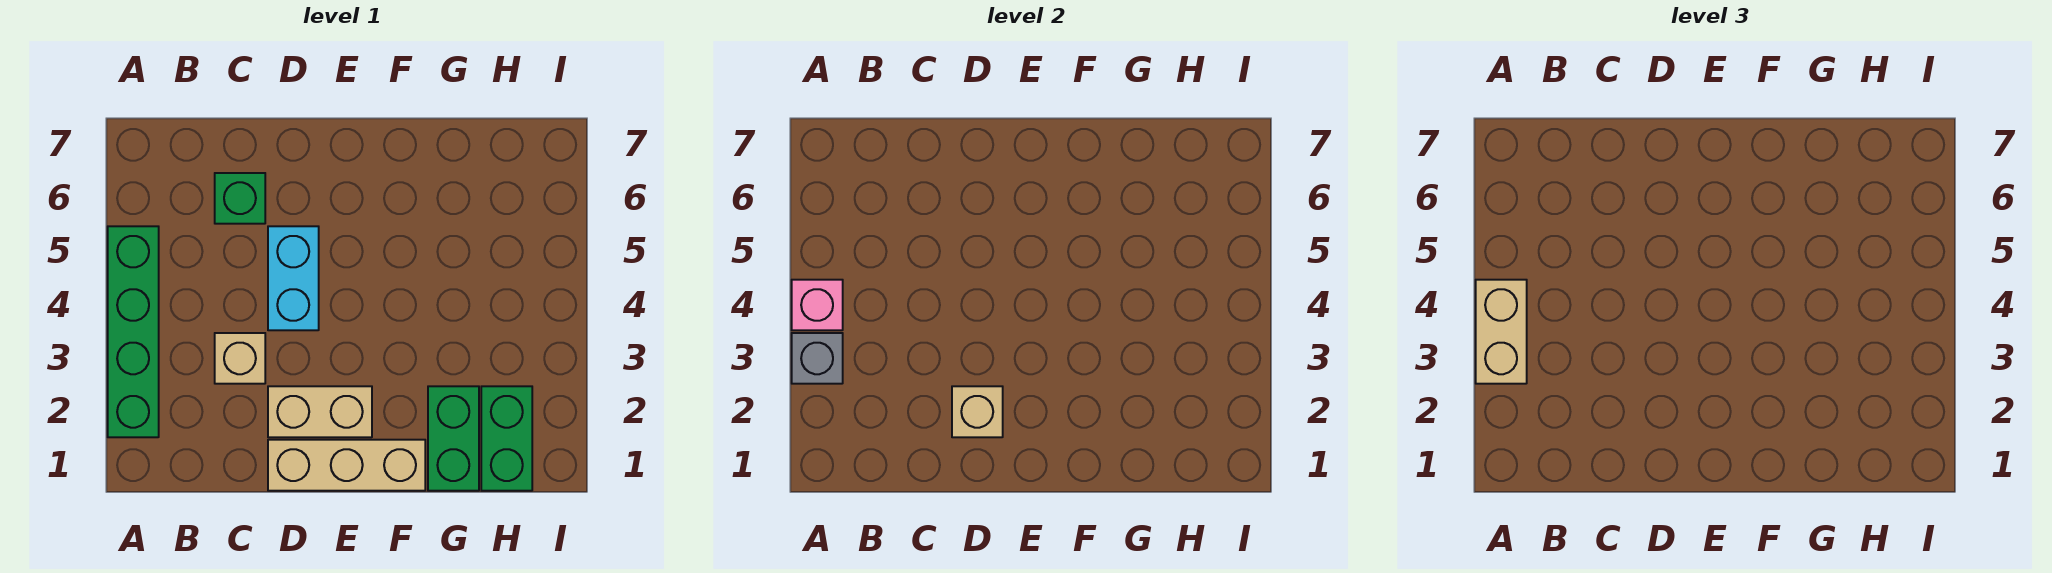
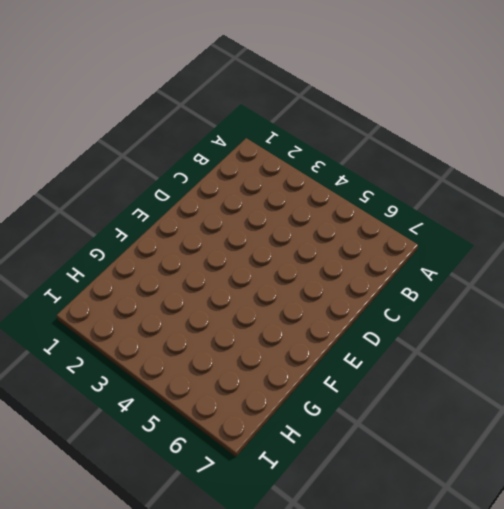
none -> green brick A2:A5 level 1
none -> tan brick C3 level 1
none -> green brick C6 level 1

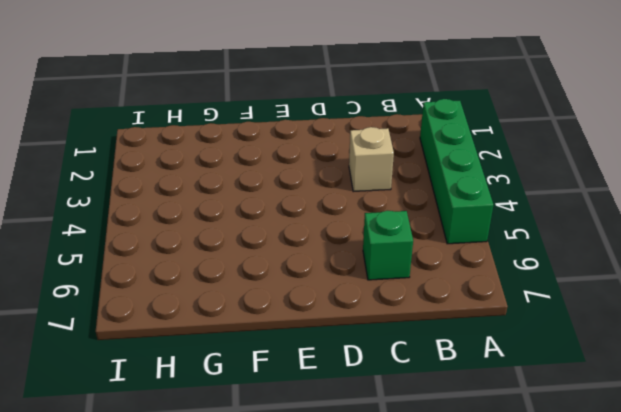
none -> tan brick D1:F1 level 1
none -> tan brick D2:E2 level 1
none -> cyan brick D4:D5 level 1

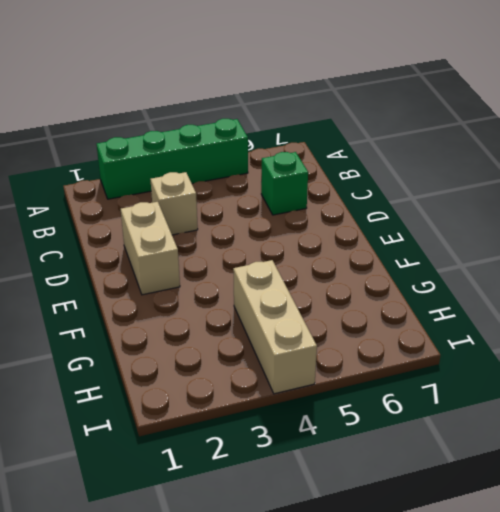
tan brick G4:I4 level 1 -> tan brick D1:F1 level 1
none -> cyan brick D4:D5 level 1
none -> green brick G1:G2 level 1
none -> green brick H1:H2 level 1

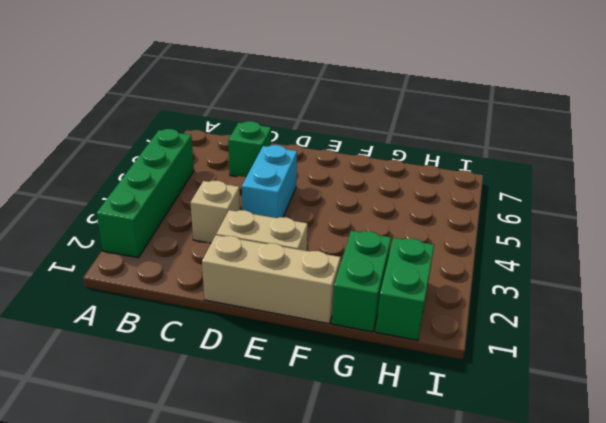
none -> grey brick A3 level 2
none -> pink brick A4 level 2
none -> tan brick D2 level 2

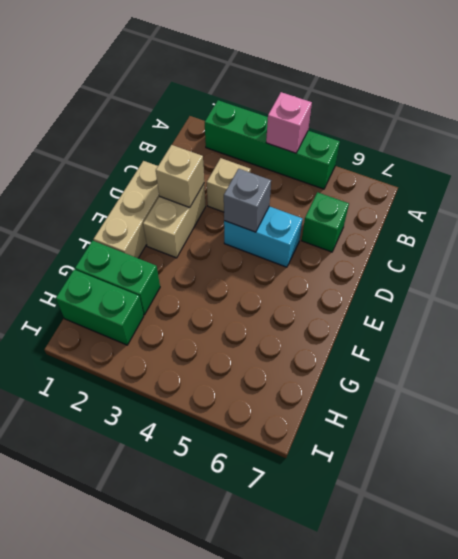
grey brick D4 level 2 -> grey brick A3 level 2
none -> tan brick A3:A4 level 3

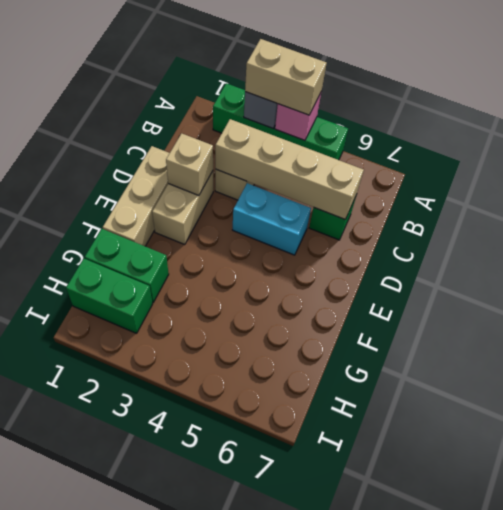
tan brick C3:C6 level 2 -> none

